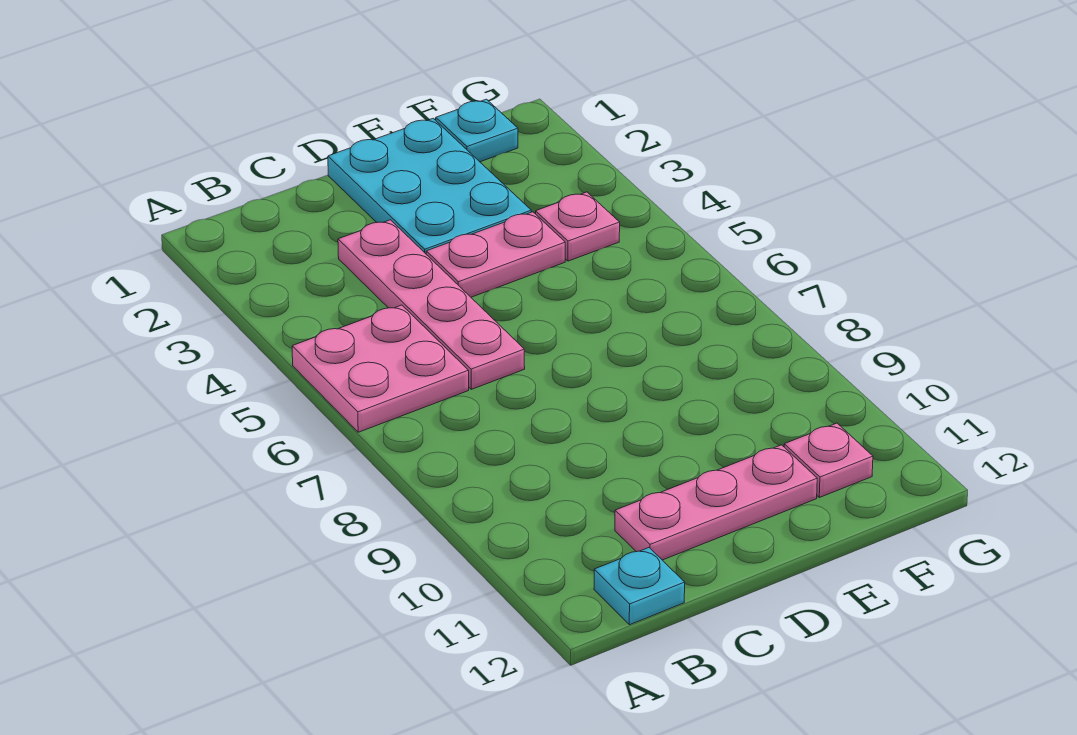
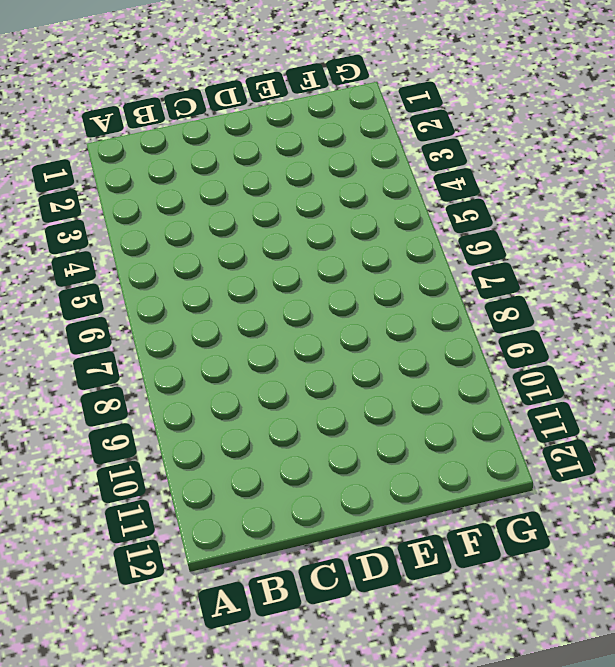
none -> pink plate A5:B6 level 1
none -> cyan plate B12 level 1

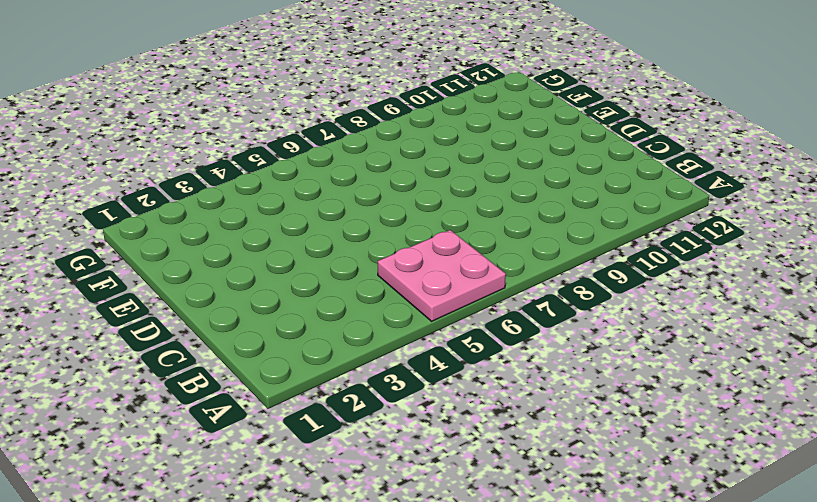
none -> cyan plate B12 level 1
none -> pink plate C3:C6 level 1

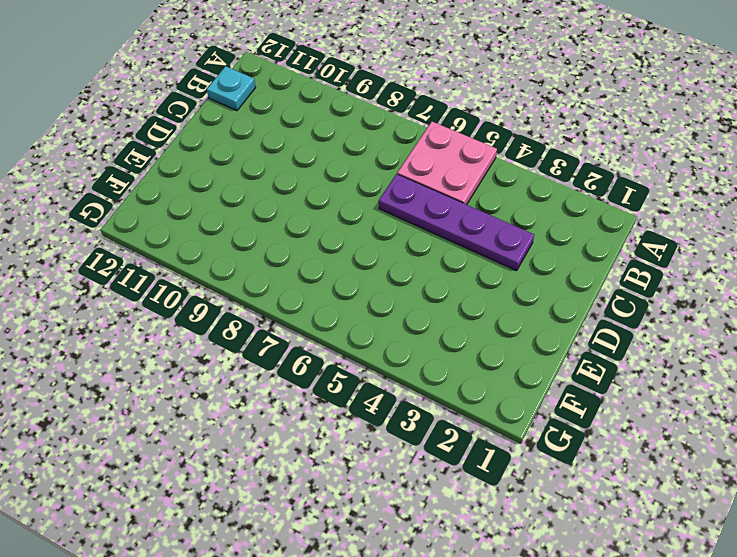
purple plate C3:C6 level 1 -> pink plate C3:C6 level 1
none -> pink plate C11:E11 level 1
none -> cyan plate D1:E3 level 1

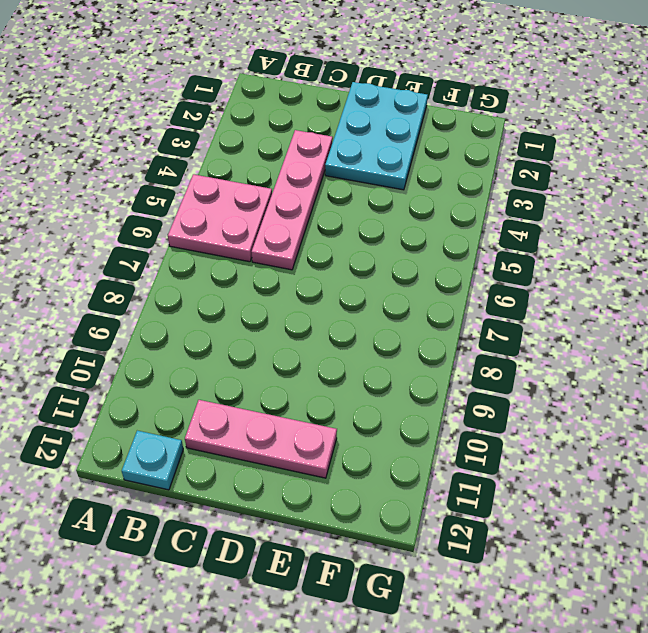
none -> pink plate D4:E4 level 1
none -> cyan plate F1 level 1

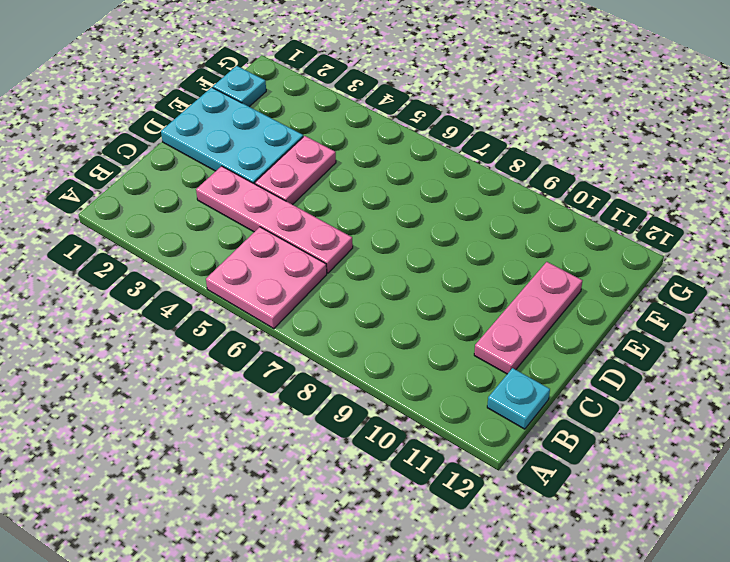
none -> pink plate F4 level 1
none -> pink plate F11 level 1

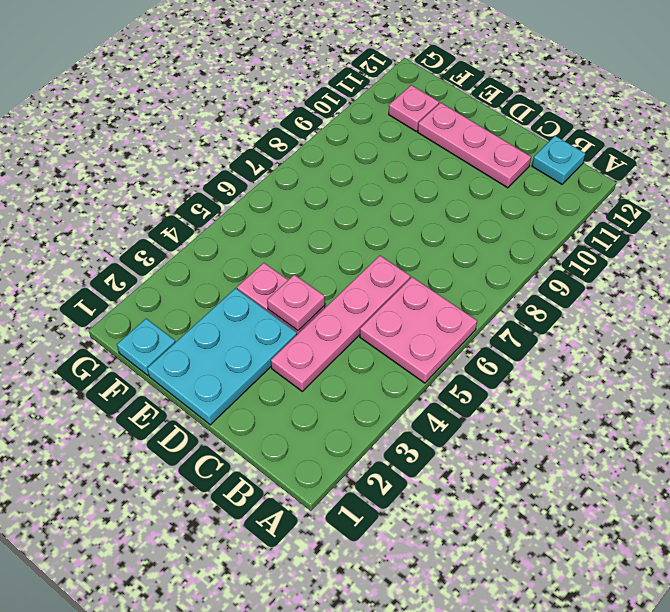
pink plate D4 level 2 -> pink plate F4 level 1

